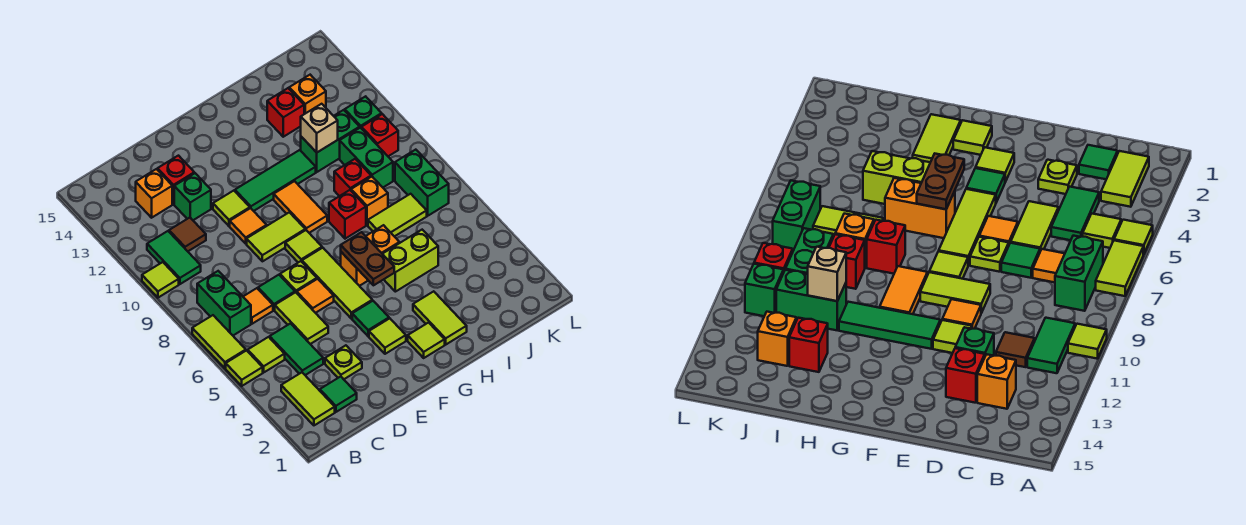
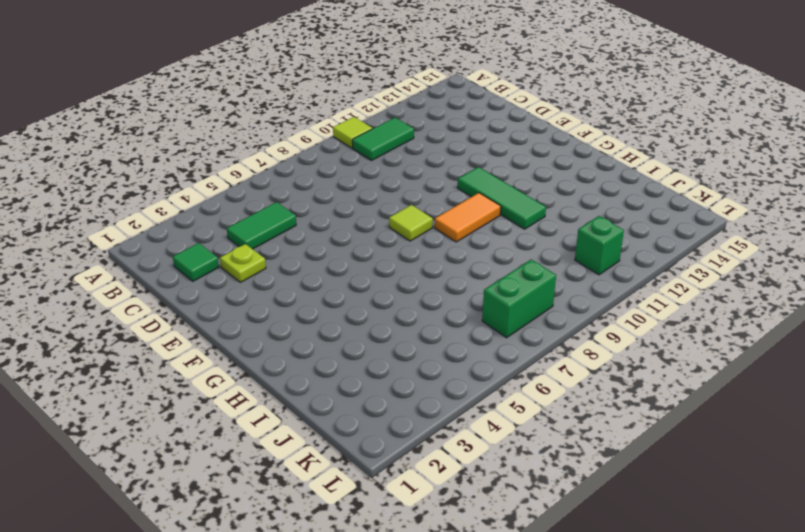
none -> lime tile A5 level 1
none -> lime tile A6:A7 level 1
none -> lime tile B2:B3 level 1
none -> lime tile B5 level 1

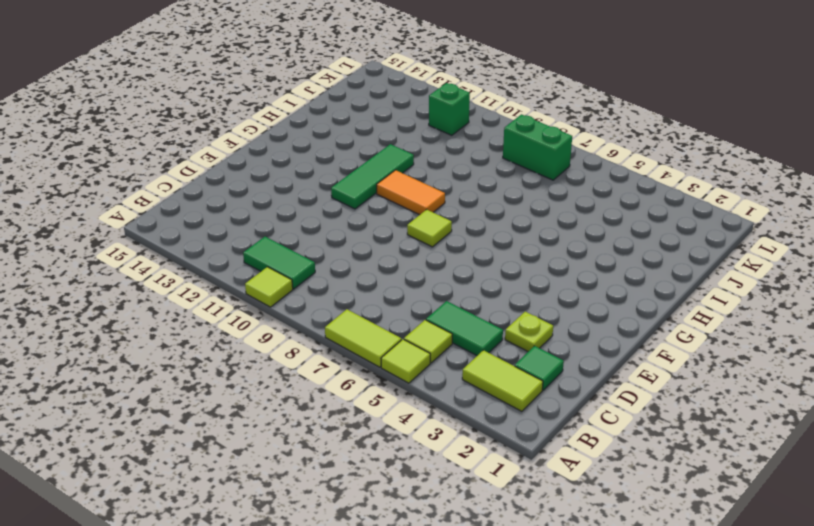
none -> green brick B7:B8 level 1
none -> orange tile C7 level 1
none -> brown tile C11 level 1
none -> orange brick C13 level 1

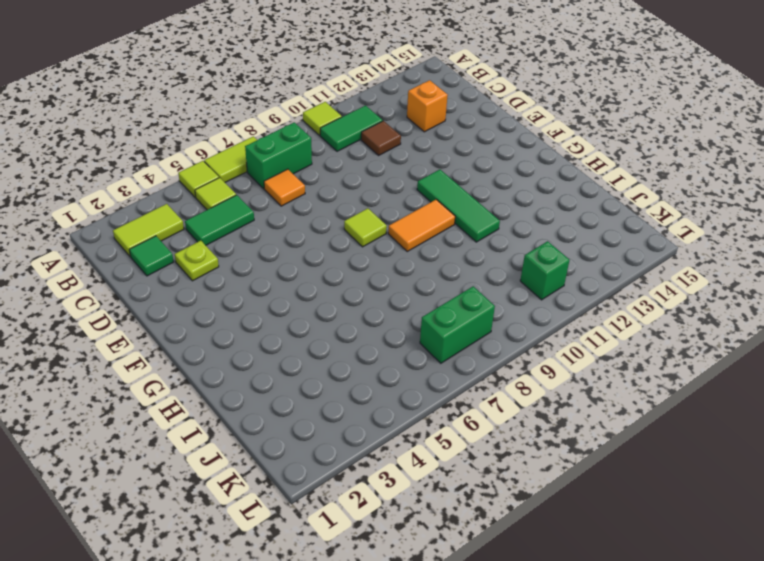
none -> lime tile D5:D6 level 1
none -> green tile D7 level 1
none -> green brick D12 level 1
none -> red brick D13 level 1

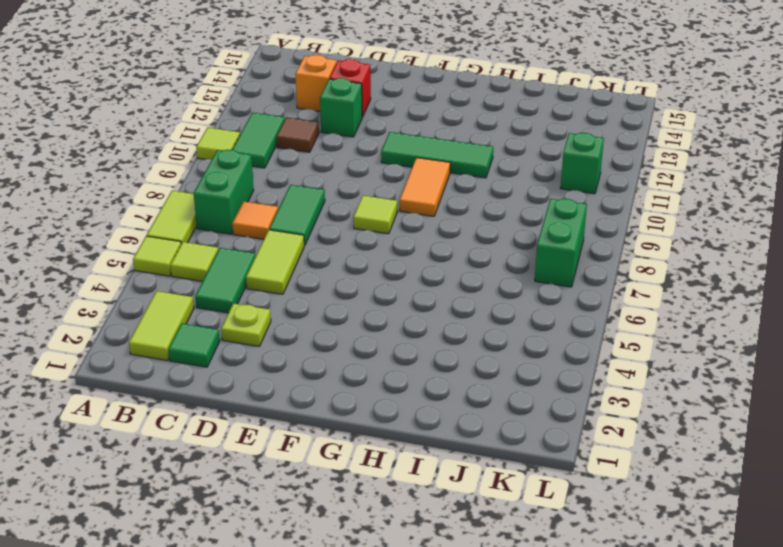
green tile D7:D8 level 1 -> green tile D7 level 1
none -> orange tile E6 level 1
none -> lime plate E7 level 1
none -> lime tile E9:F9 level 1
none -> orange tile E10 level 1

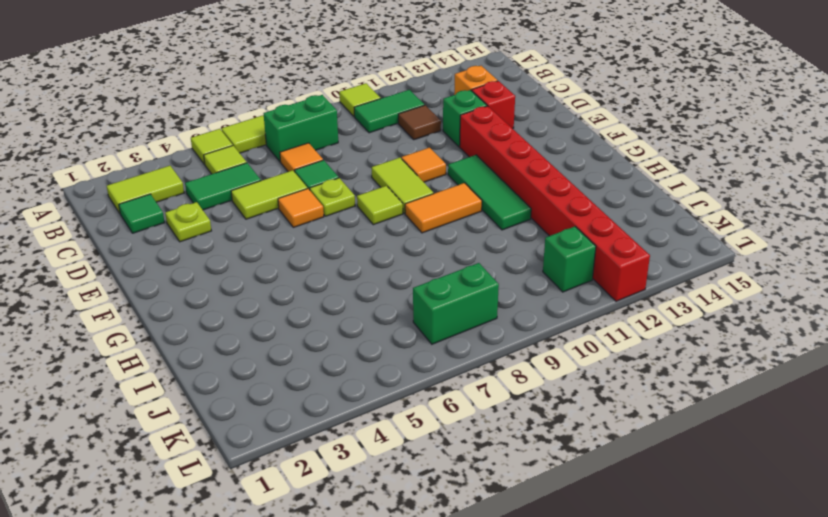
red brick E12:L12 level 1 -> none
none -> lime tile E11 level 1
none -> lime tile F3 level 1
none -> green tile F4 level 1
none -> lime tile F5:F7 level 1

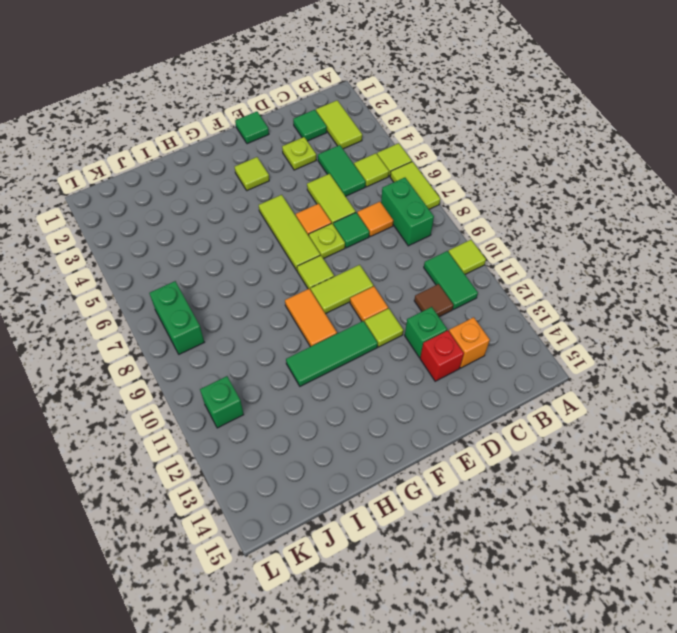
green tile E1 level 1 -> green tile F4 level 1
none -> lime tile G2 level 1
none -> orange brick G6:H6 level 1
none -> lime tile H2:H3 level 1
none -> lime brick H5:I5 level 1

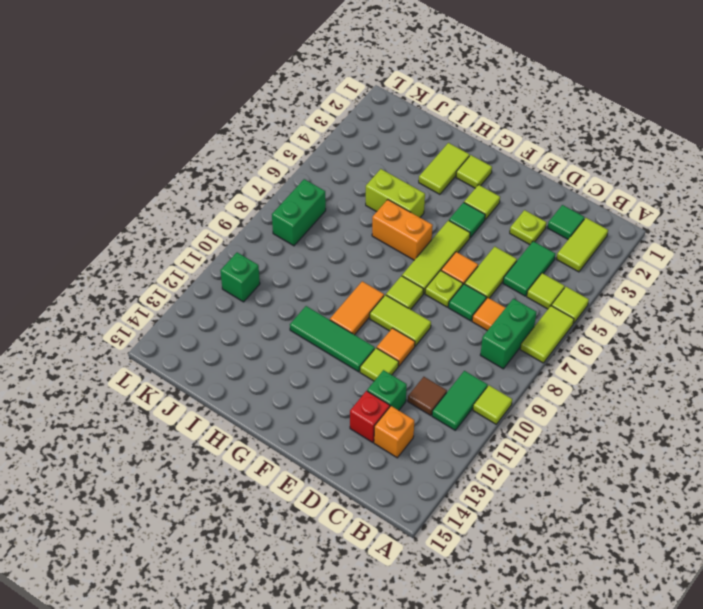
none -> red brick H8 level 1
none -> lime tile I7:J7 level 1
none -> orange brick I8 level 1
none -> red brick I9 level 1

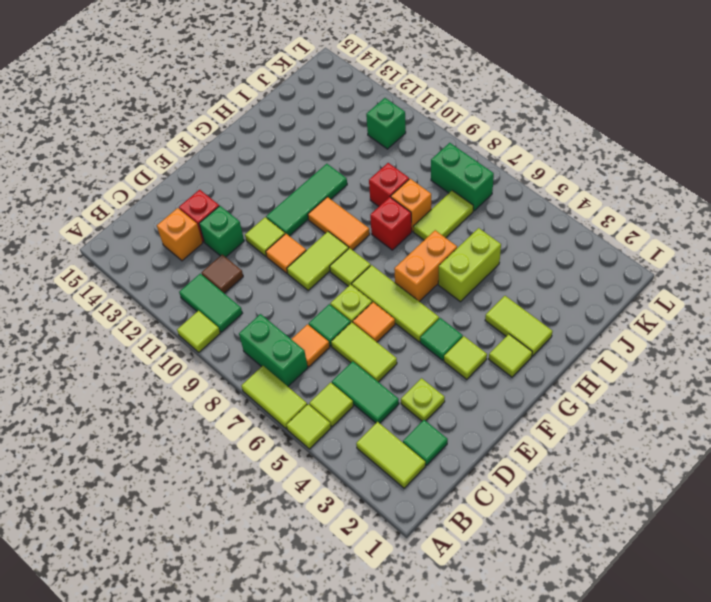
none -> green brick I11:J11 level 1
none -> red brick I13 level 1
none -> green brick J9:J10 level 1
none -> orange brick J13 level 1

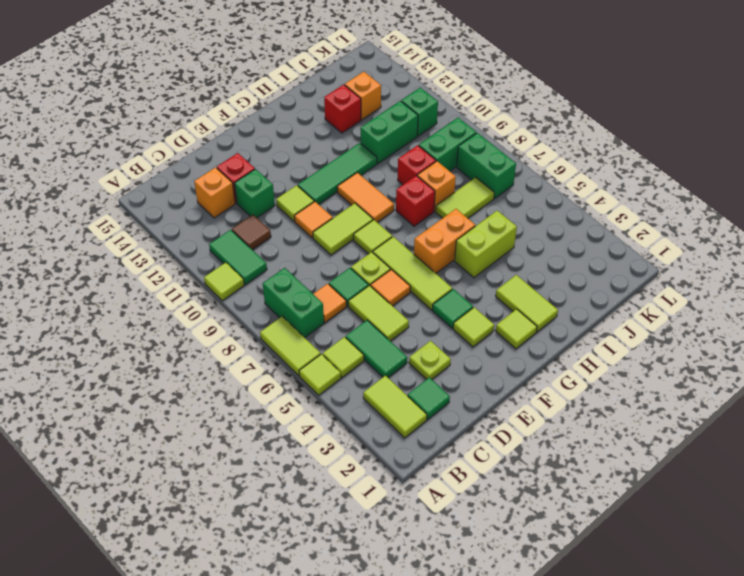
green brick J9:K9 level 1 -> green brick J9:J10 level 1
none -> red brick K10 level 1
none -> brown plate G5:G6 level 2
none -> tan brick I11 level 2

